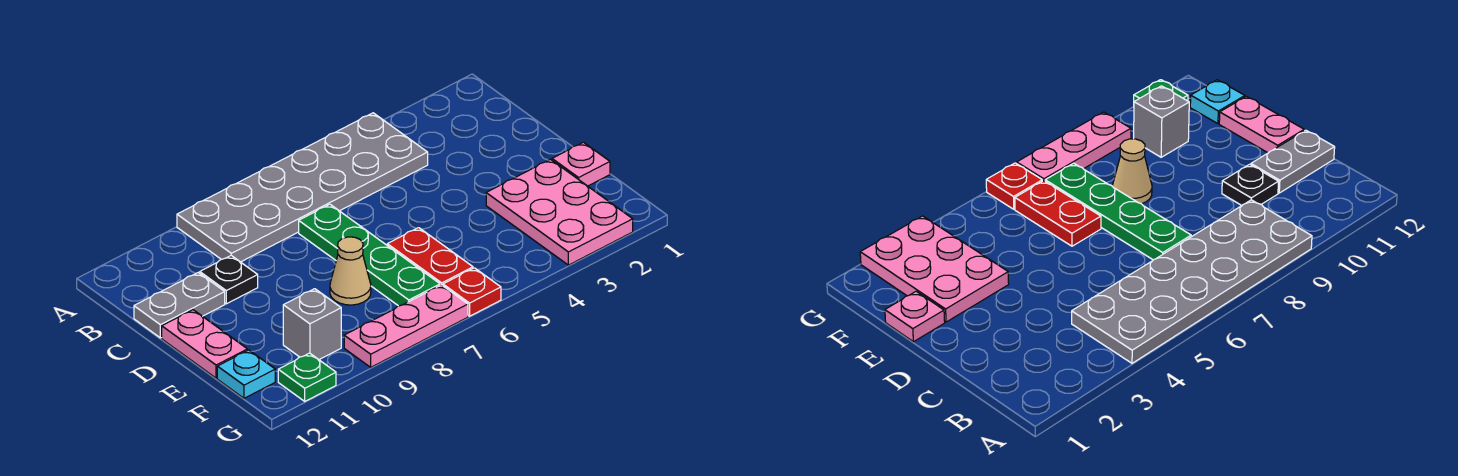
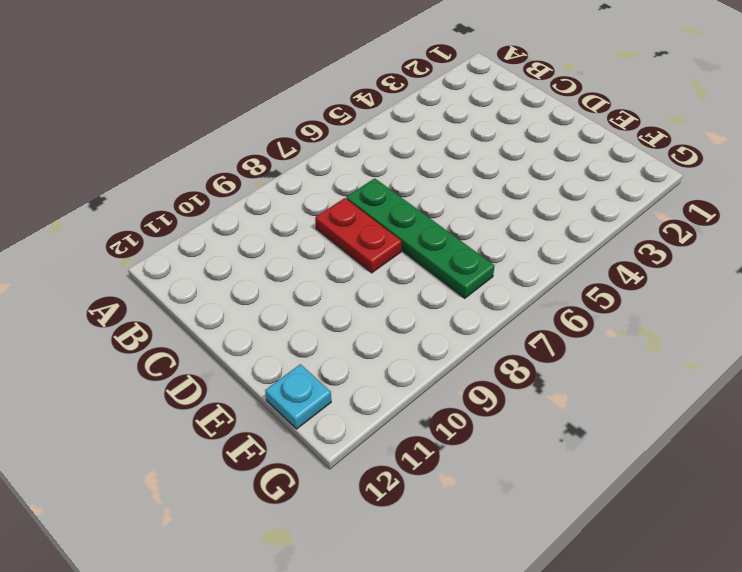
red plate C8:D8 level 1 -> red plate E6:F6 level 1
none -> grey plate A4:B9 level 1
none -> black plate C10 level 1
none -> grey plate C11:C12 level 1

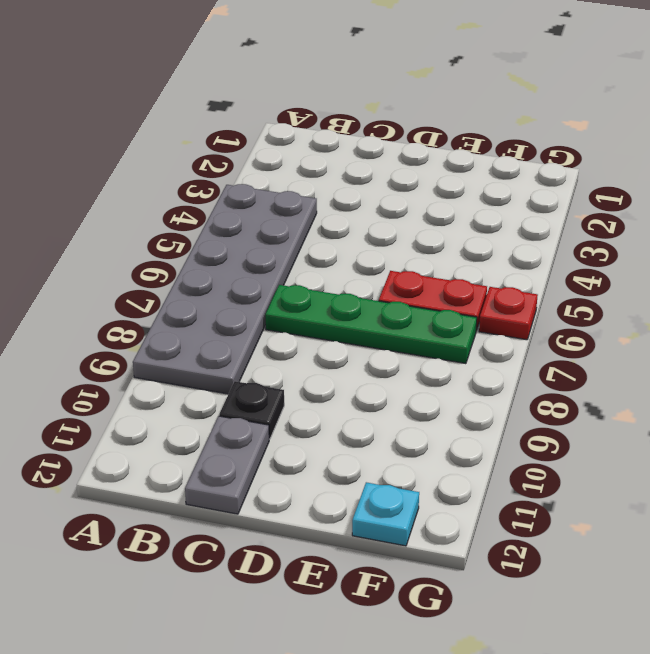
none -> pink plate D12:E12 level 1
none -> pink plate E1 level 1
none -> pink plate E2:G3 level 1

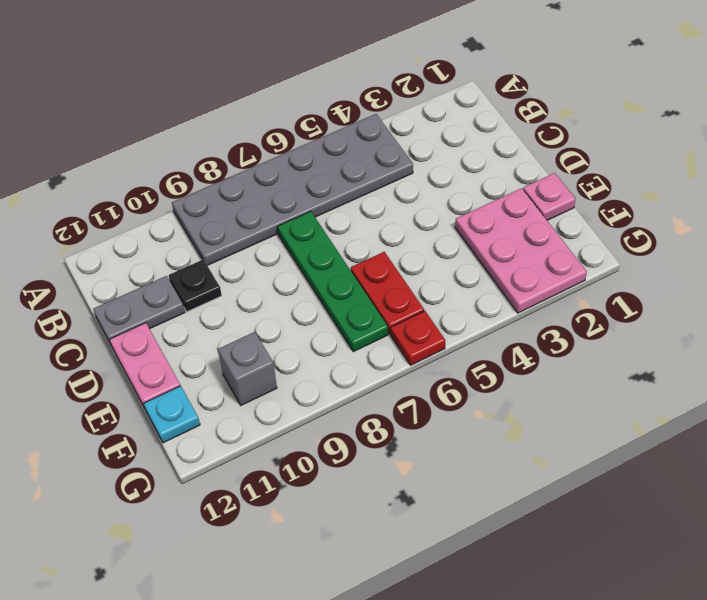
none -> tan cone E8 level 1
none -> pink plate G7:G9 level 1
none -> green plate G11 level 1

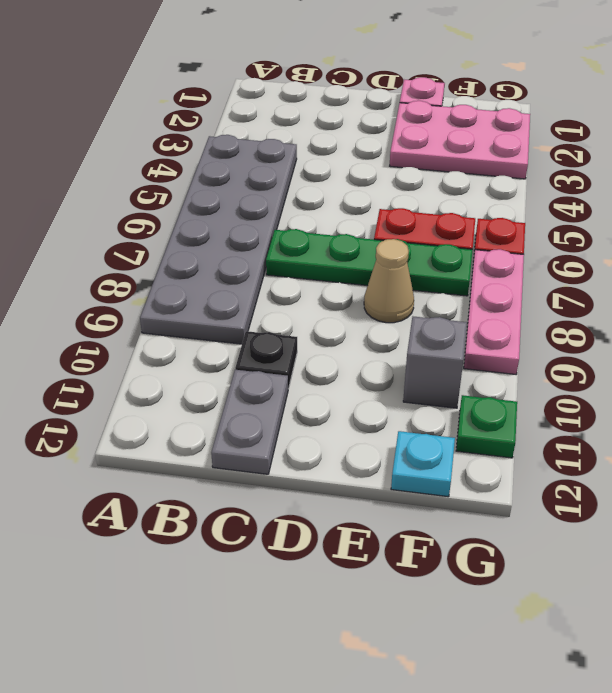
none -> pink plate D12:E12 level 1

